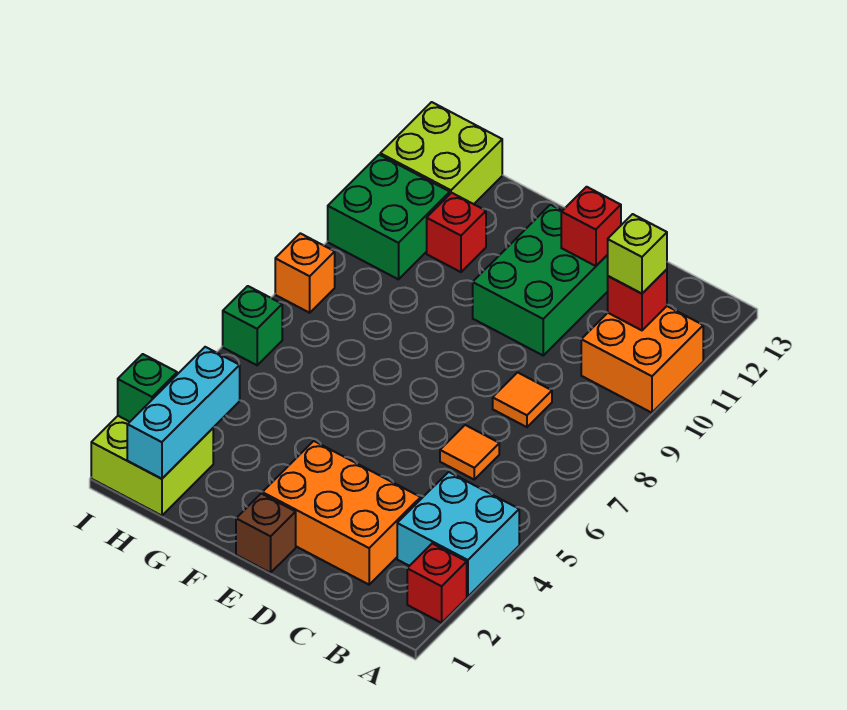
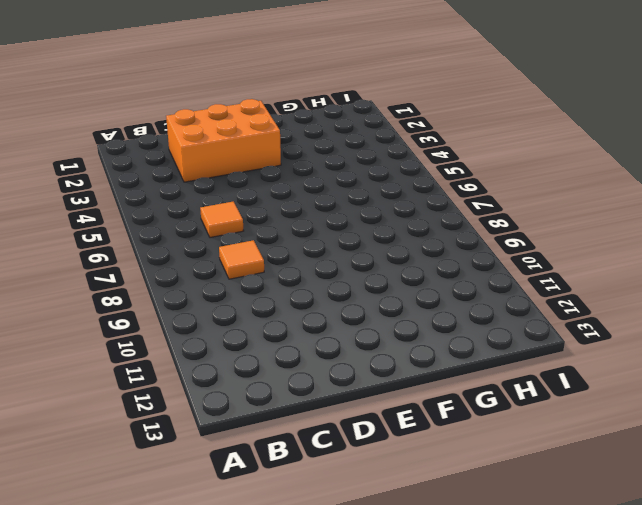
none -> red brick A2 level 1
none -> cyan brick A3:B4 level 1
none -> orange brick A10:B11 level 1

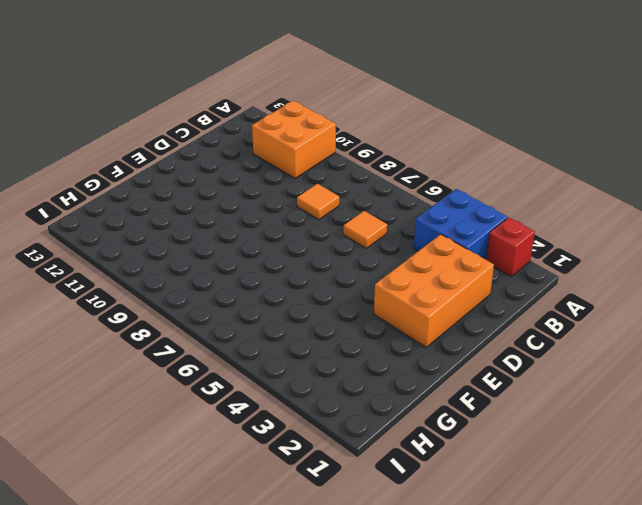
blue brick A3:B4 level 1 -> cyan brick A3:B4 level 1
none -> green brick D10:E12 level 1
none -> brown brick E1 level 1
none -> red brick G11 level 1

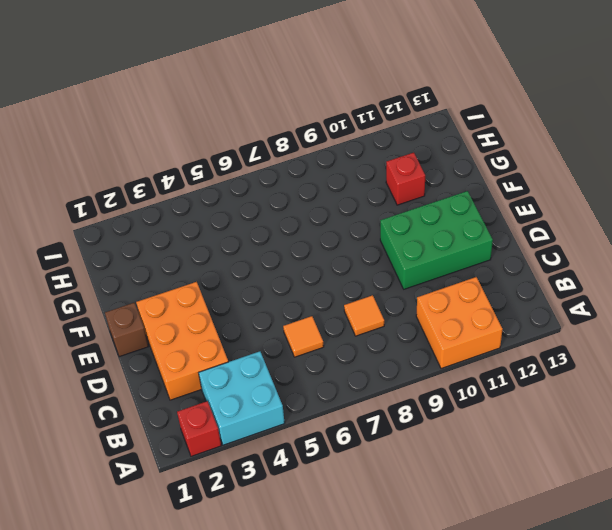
none -> lime brick H1:I2 level 1
none -> green brick H10:I11 level 1
none -> lime brick H12:I13 level 1

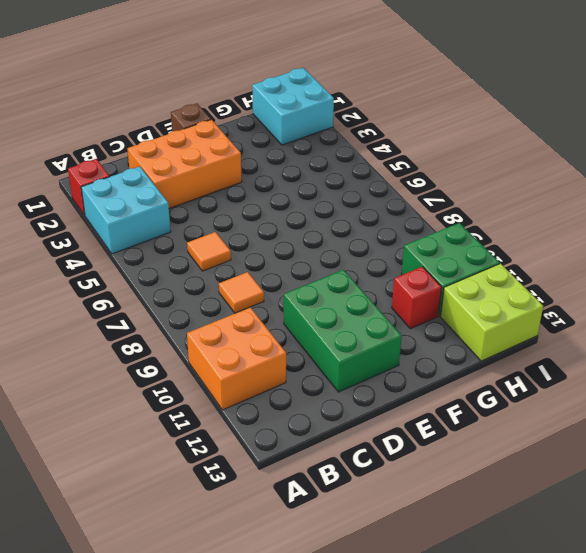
cyan brick H1:I2 level 1 -> lime brick H1:I2 level 1
none -> green brick I6 level 1
none -> orange brick I8 level 1
none -> red brick B11 level 2

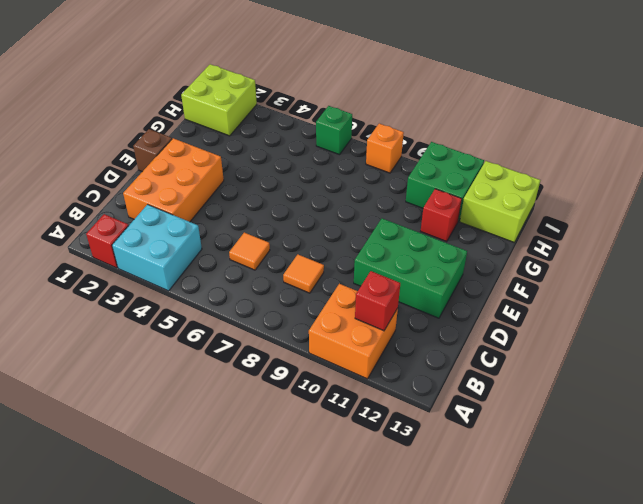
none -> red brick D12 level 2
none -> cyan brick H1:H3 level 2
none -> green brick I2 level 2

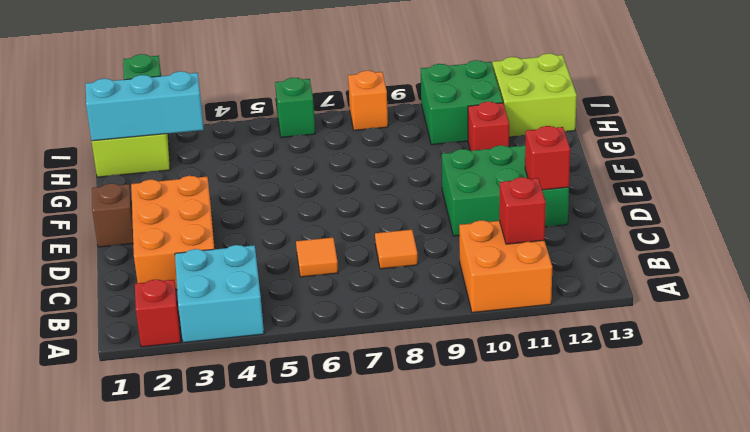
none -> lime brick B11 level 3

